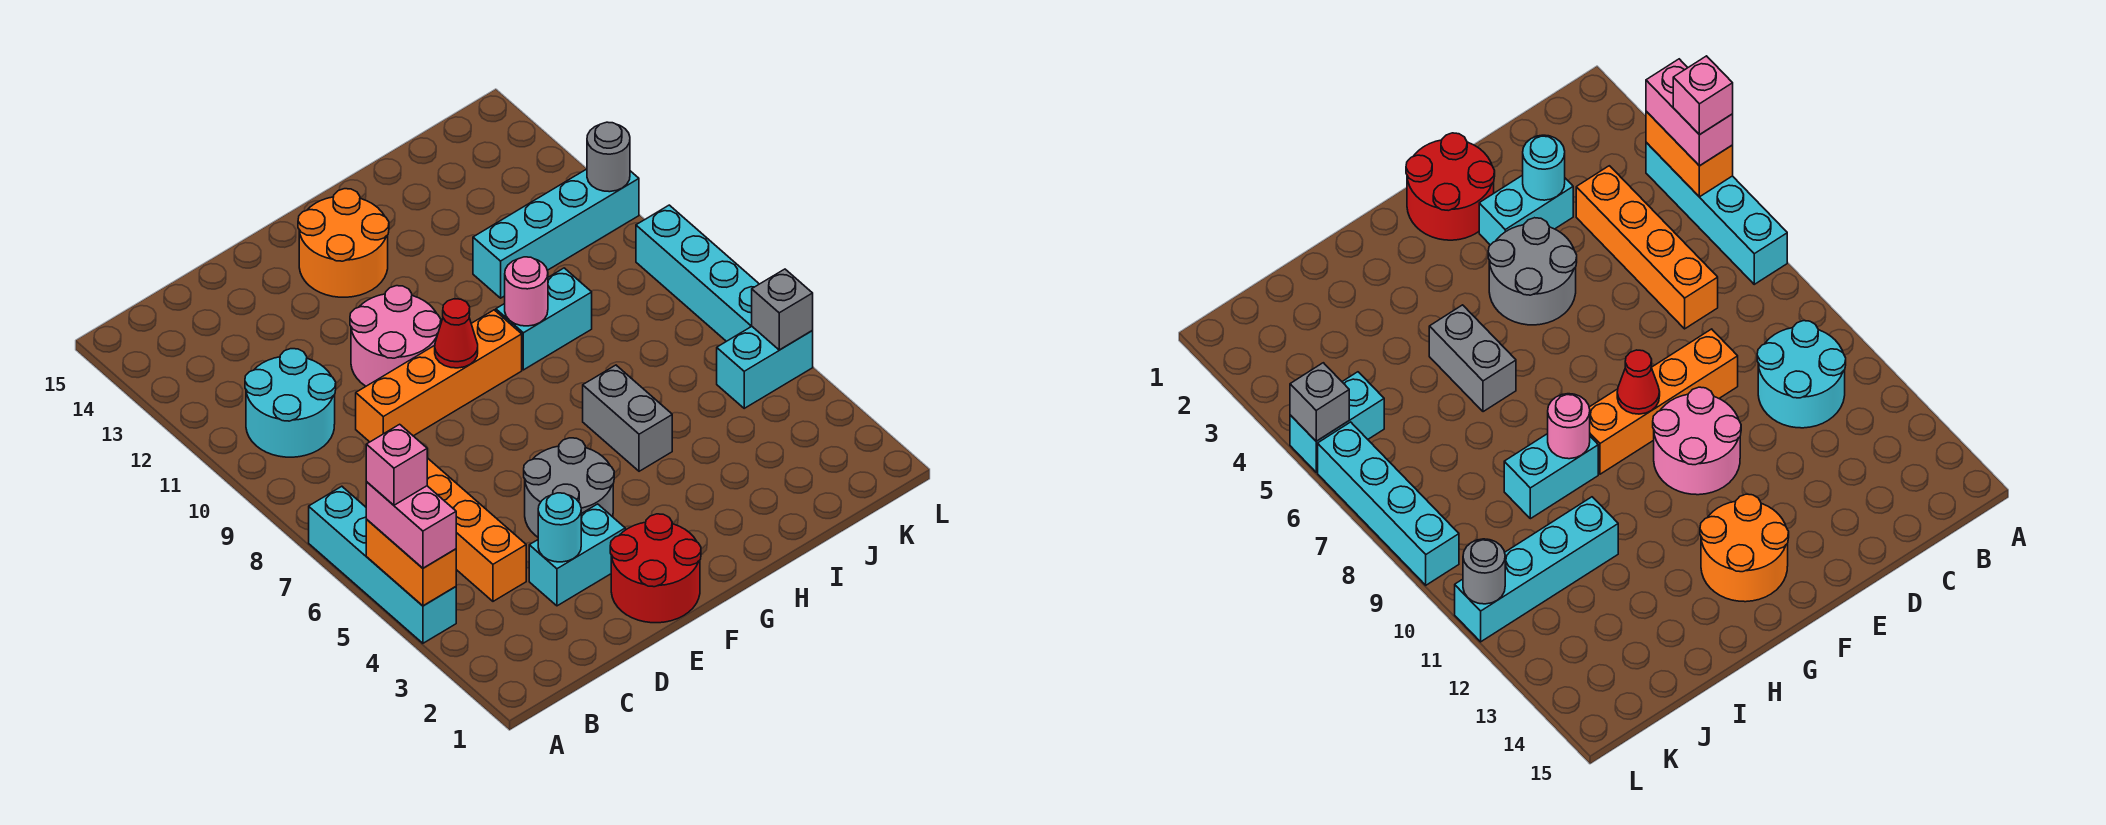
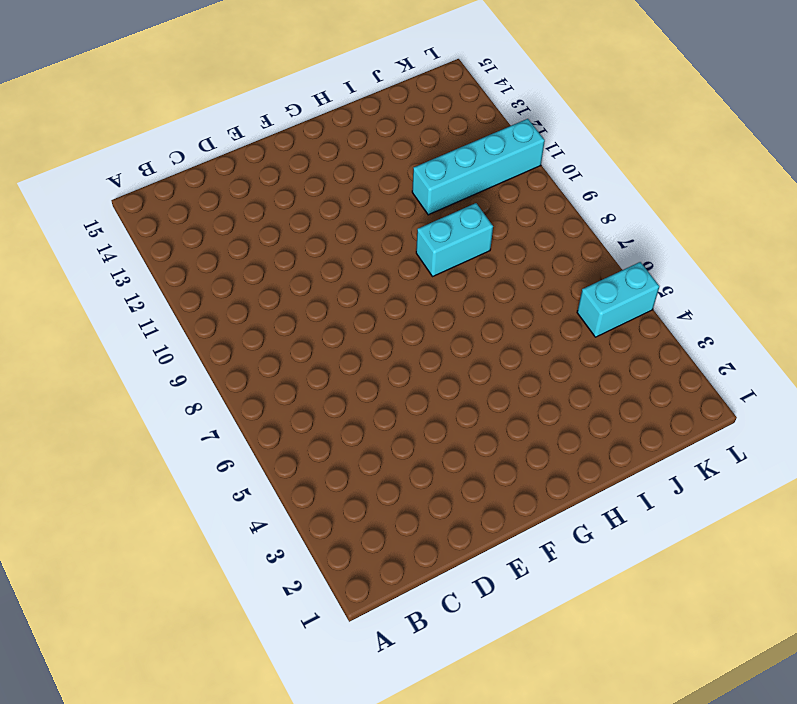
none -> cyan brick A4:A7 level 1
none -> cyan round brick B10:C11 level 1
none -> orange brick C4:C7 level 1

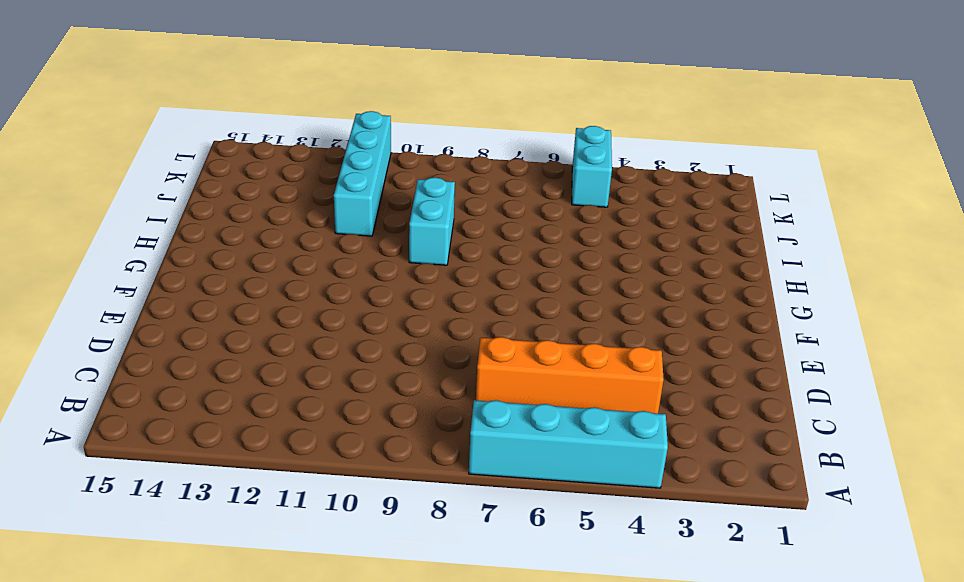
none -> cyan round brick B10:C11 level 1
none -> cyan brick D3:E3 level 1
none -> orange brick D9:G9 level 1

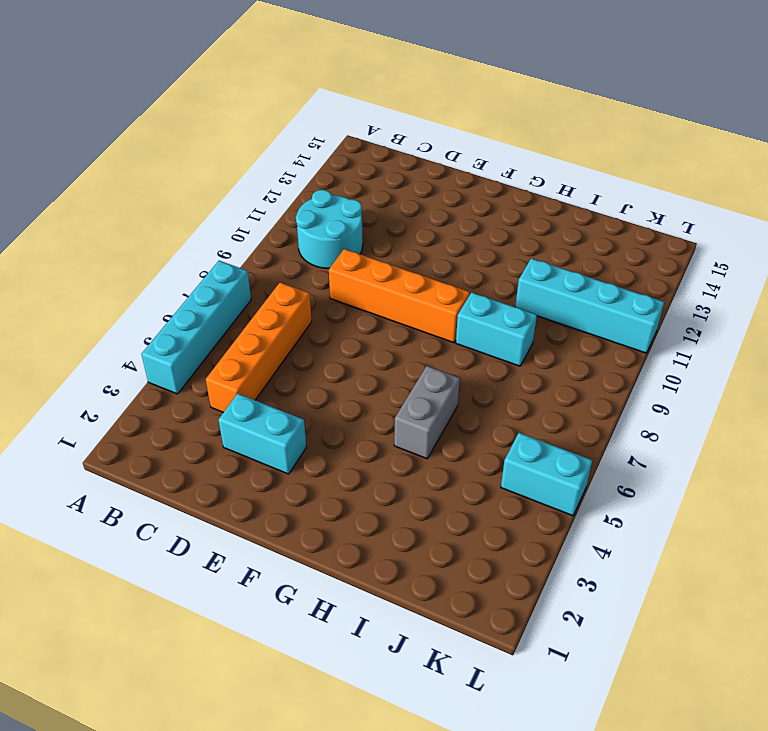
none -> red round brick E1:F2 level 1
none -> grey round brick E4:F5 level 1
none -> pink round brick E10:F11 level 1

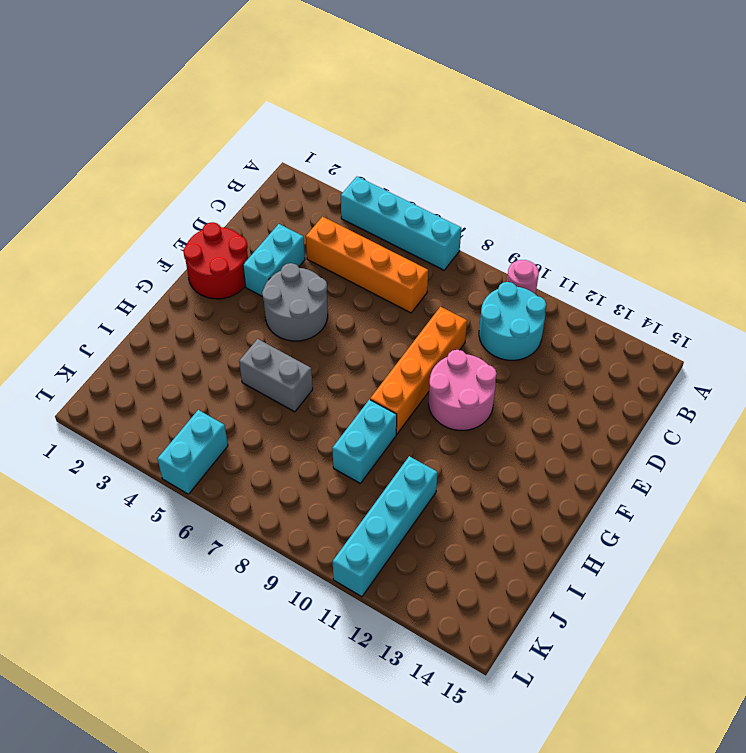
pink round brick A10 level 1 -> pink round brick H9 level 2
none -> orange round brick F13:G14 level 1
none -> cyan brick L6:L9 level 1
none -> orange brick A4:A5 level 2

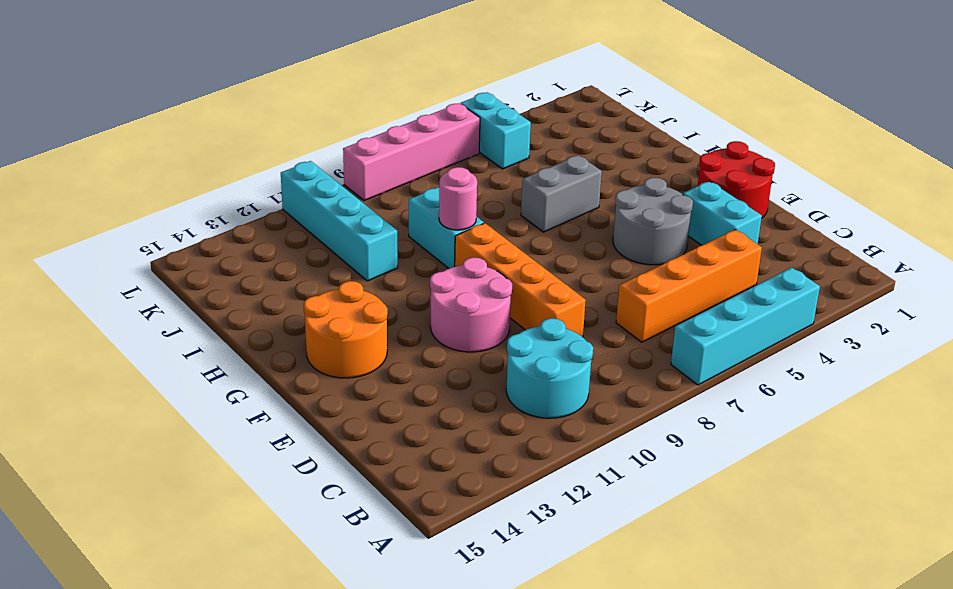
pink brick L6:L9 level 1 -> cyan brick L6:L9 level 1
none -> orange brick A4:A5 level 2
none -> cyan round brick D3 level 2
none -> red cone F9 level 2

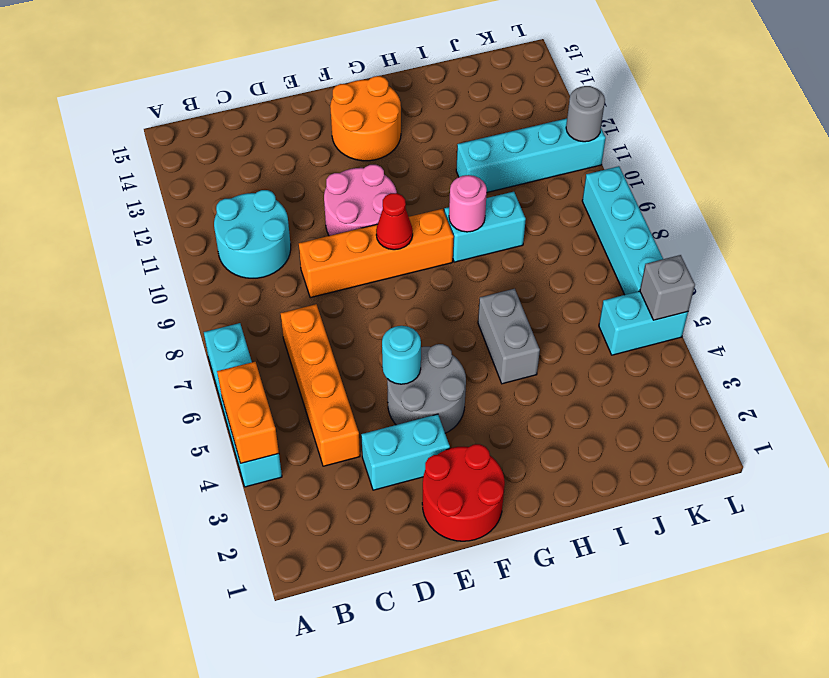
cyan round brick E5 level 2 -> cyan round brick D3 level 2
none -> pink brick A4:A5 level 3
none -> pink brick A5 level 4

